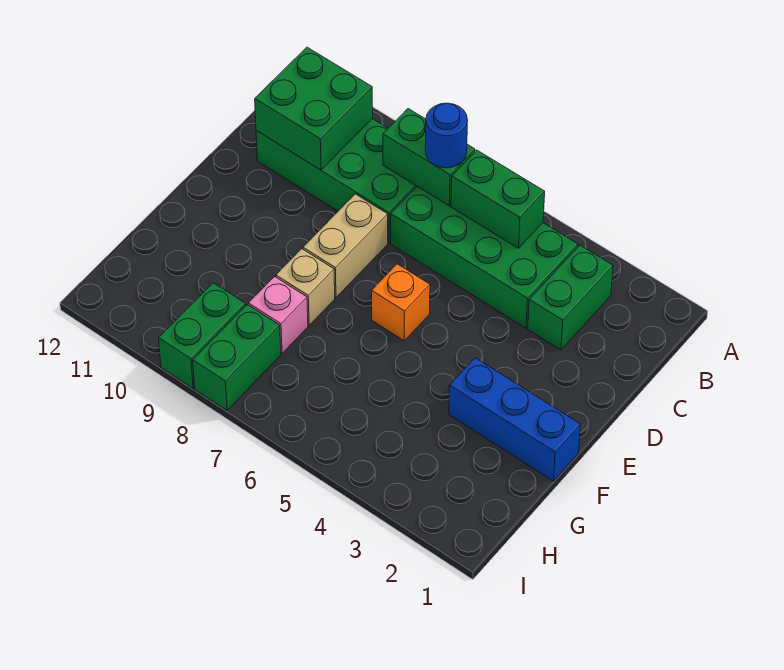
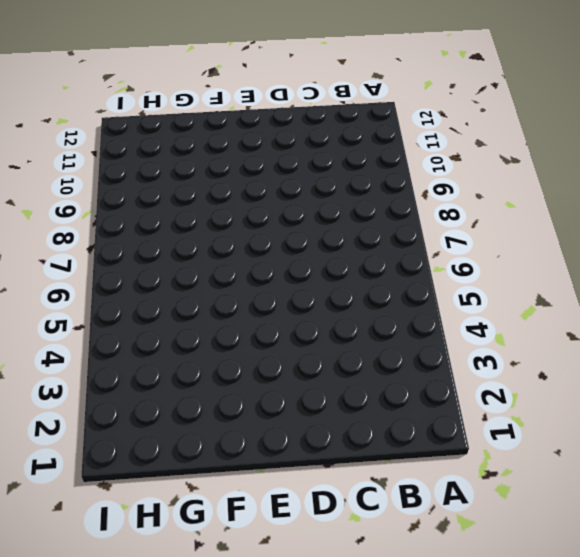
none -> green brick B3:C3 level 1
none -> green brick B4:C7 level 1
none -> green brick B8:C11 level 1

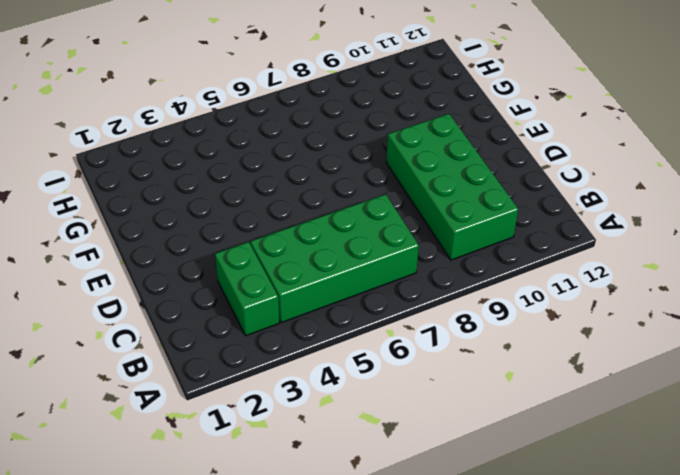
green brick B9:E10 level 1 -> green brick B8:C11 level 1
none -> tan brick D8:E8 level 1
none -> orange brick E6 level 1
none -> blue brick F1:F3 level 1

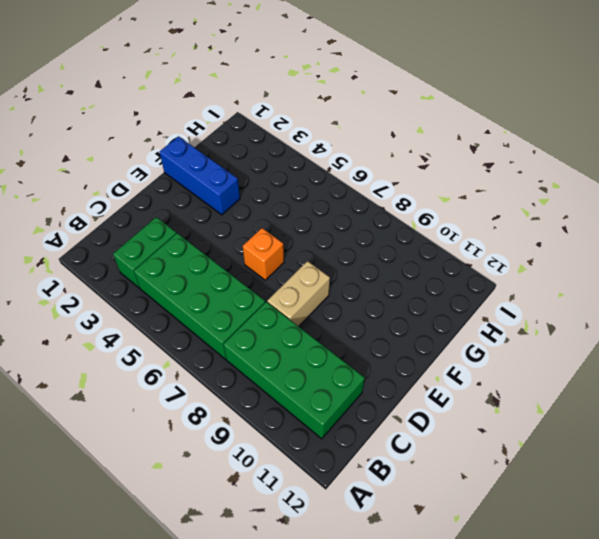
none -> tan brick F8 level 1
none -> pink brick G8 level 1
none -> green brick H8:I8 level 1

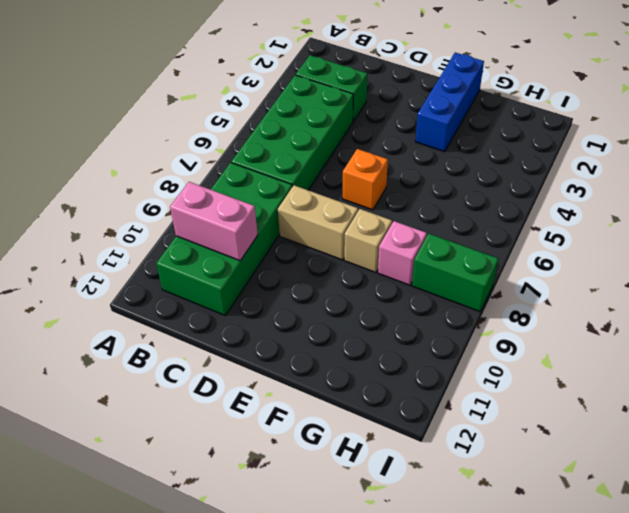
pink brick B10:C10 level 2 -> green brick B10:C11 level 2
none -> green brick H9:I9 level 1
none -> green brick B5:B6 level 2
none -> green brick B7:B8 level 2

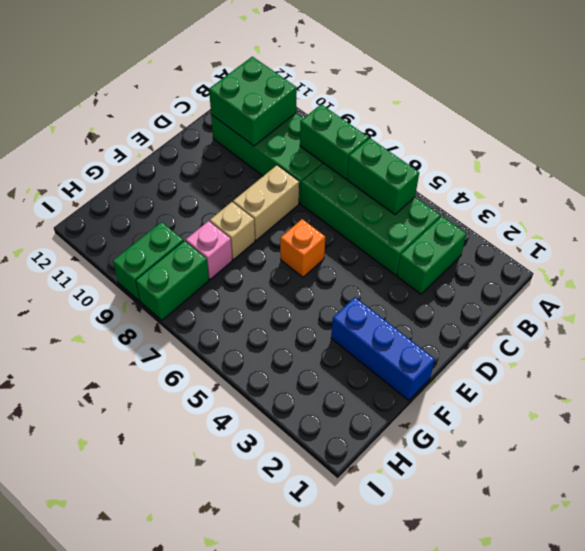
none -> blue round brick B7 level 3

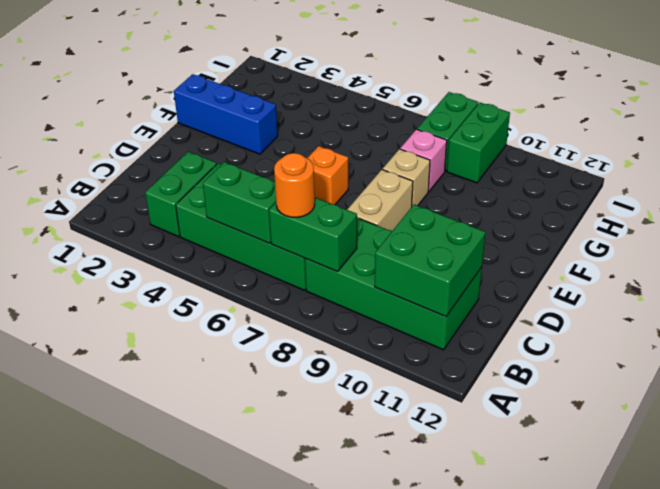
orange round brick B7 level 3 -> blue round brick B7 level 3

